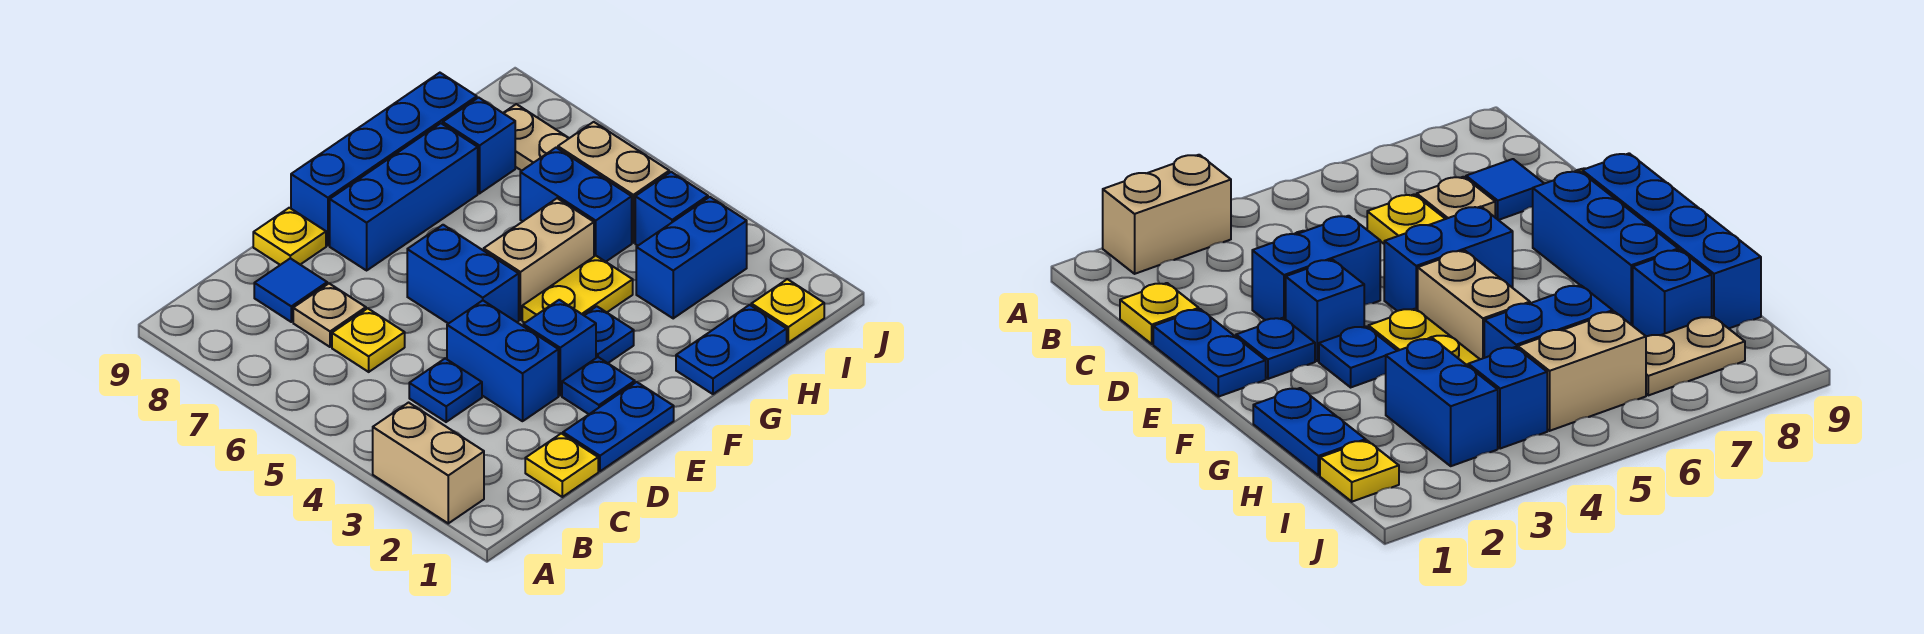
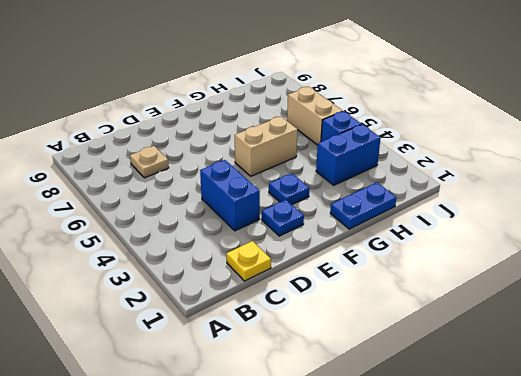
none -> tan brick A2:A3 level 1
none -> blue plate C4 level 1
none -> yellow plate C6 level 1

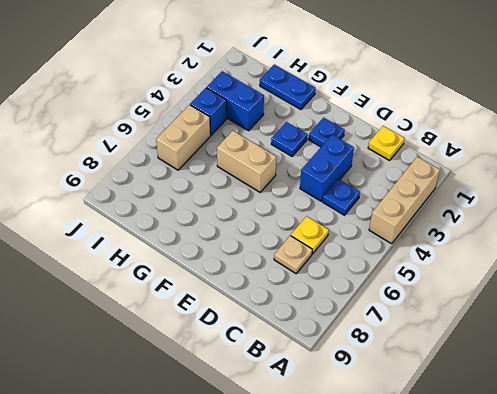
tan brick A2:A4 level 1 -> tan brick A2:A3 level 1
none -> blue tile C8 level 1
none -> blue plate D1:E1 level 1
none -> yellow plate D9 level 1

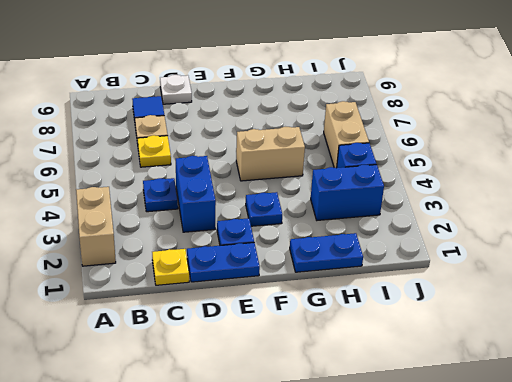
white plate D9 level 1 -> yellow plate D9 level 1
none -> blue brick E3 level 1
none -> blue brick E5:E6 level 1
none -> blue brick E8:G8 level 1

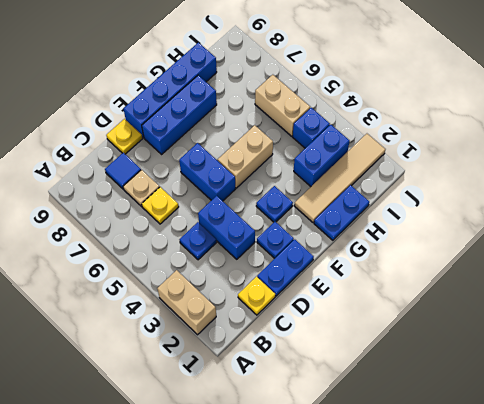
tan tile G2:J2 level 1 -> none
none -> blue brick E3 level 1
none -> yellow plate F4:G4 level 1
none -> blue brick H5:H6 level 1

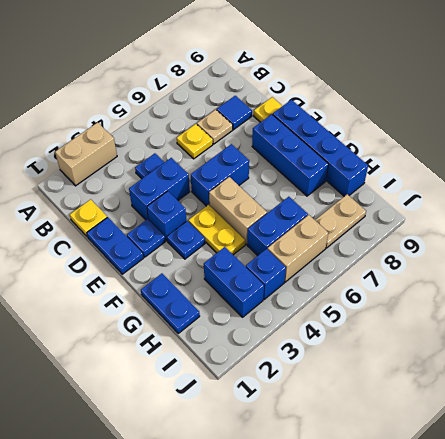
none -> blue brick H8 level 1
none -> yellow plate I1 level 1

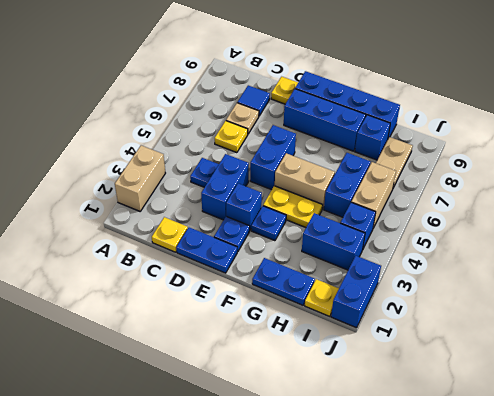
blue brick J1:J2 level 1 -> none

